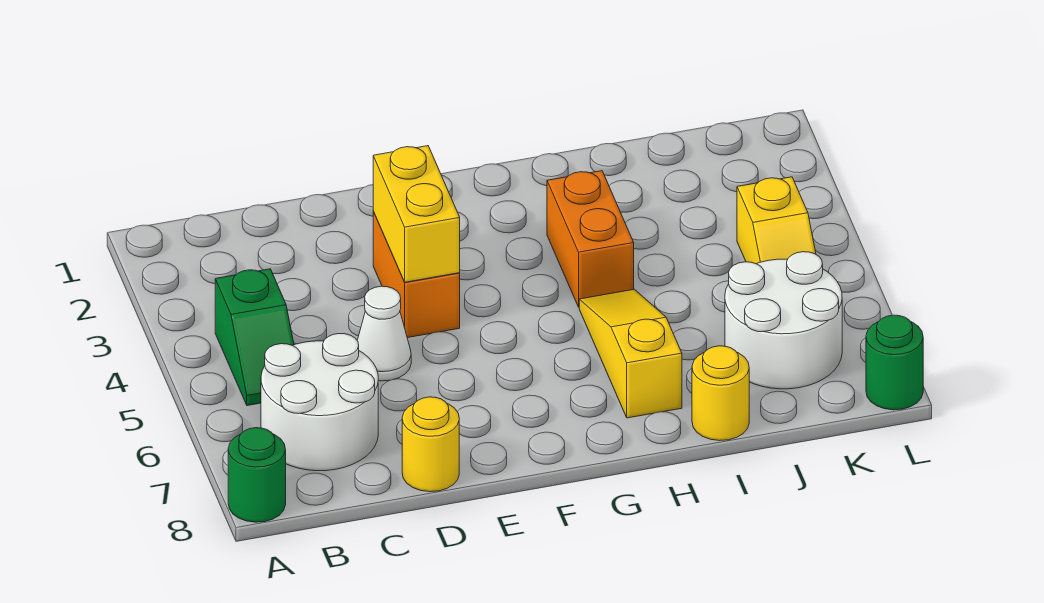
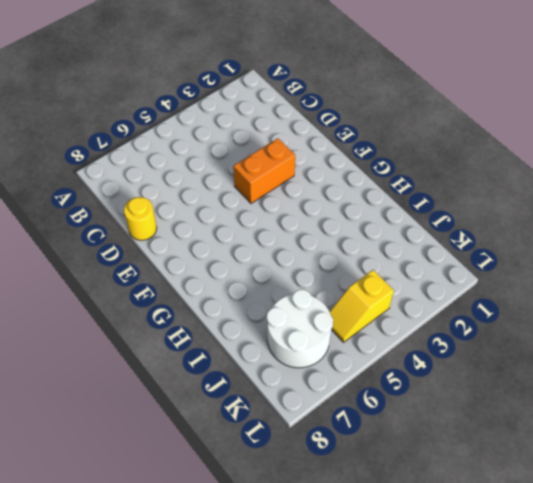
none -> green round brick A8 level 1
none -> green slope B4:B5 level 1 top 4
none -> white round brick B6:C7 level 1

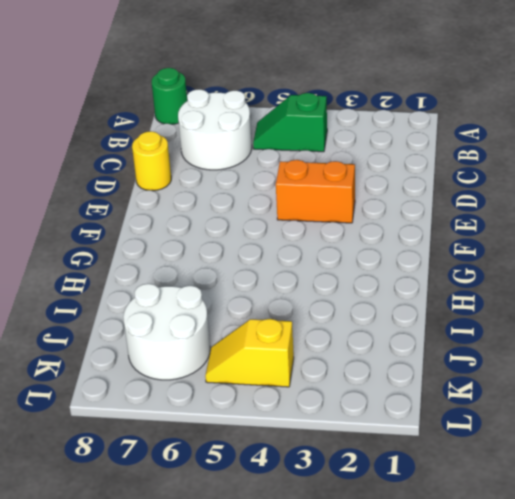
none -> white cone D5 level 1
none -> orange brick H3:H4 level 1
none -> yellow slope H5:H7 level 1 top 7

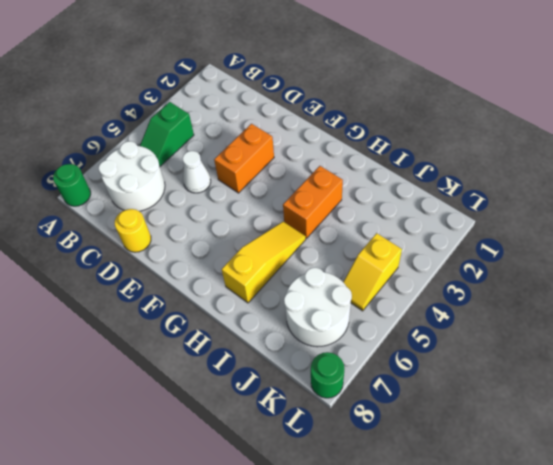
none -> yellow round brick I8 level 1
none -> yellow brick E3:E4 level 2

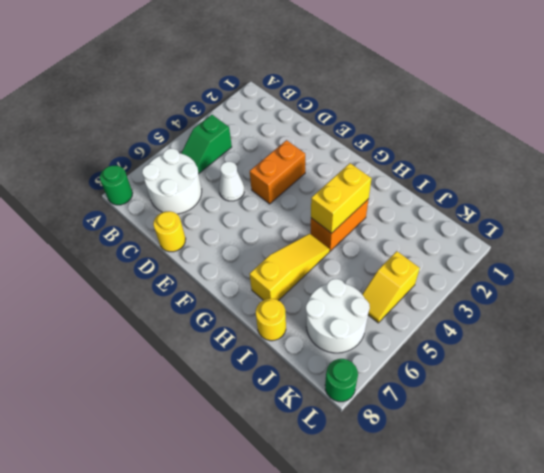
yellow brick H3:H4 level 2 -> yellow brick E3:E4 level 2

